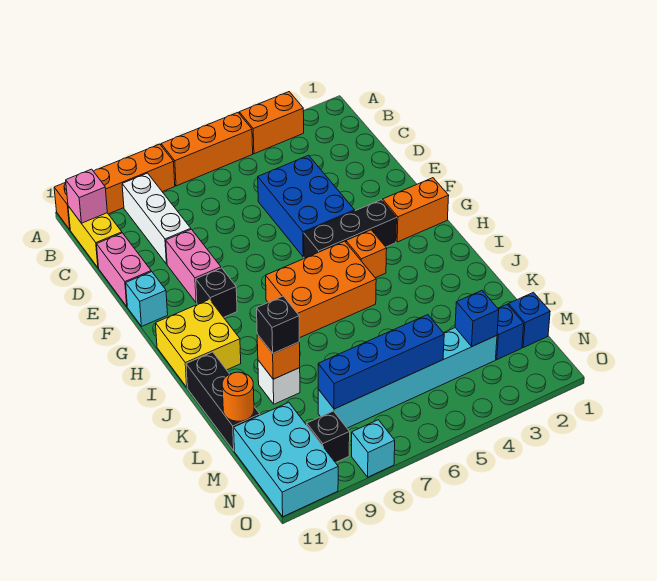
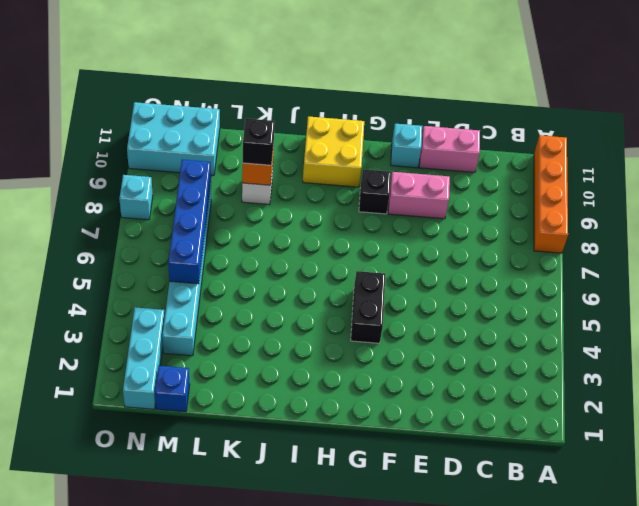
black brick G4:G5 level 1 -> black brick G3:G5 level 1
cyan brick N1:N3 level 1 -> none
none -> orange brick A3:A4 level 1
none -> orange brick A5:A7 level 1
none -> white brick B9:D9 level 1

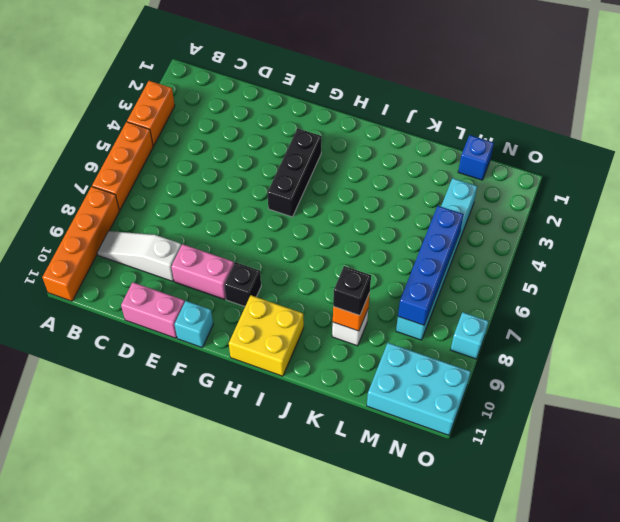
white slope B9:D9 level 1 top D -> white brick B9:D9 level 1
none -> yellow brick B11:C11 level 1
none -> blue brick D4:F5 level 1
none -> orange brick G1:G2 level 1

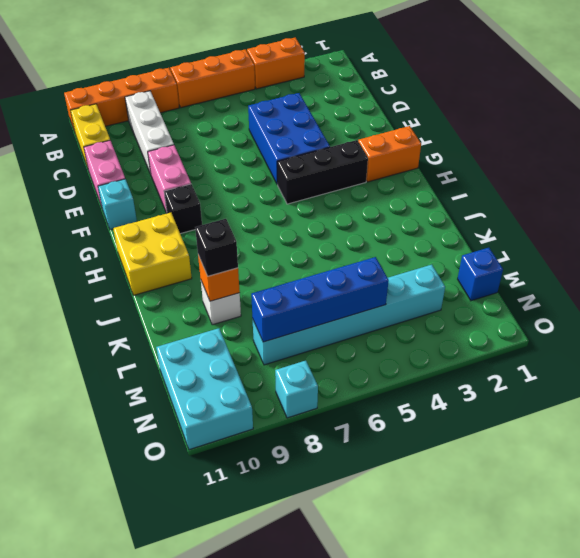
none -> orange brick H4 level 1
none -> orange brick H5:I7 level 1
none -> black brick J11:L11 level 1

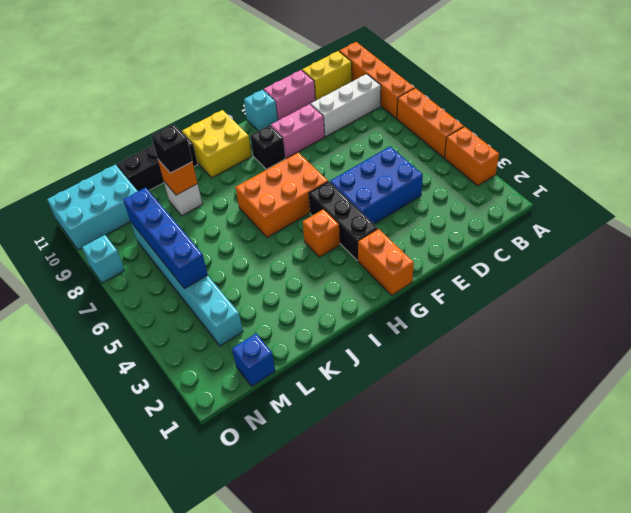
orange brick G6:I7 level 1 -> orange brick H5:I7 level 1
none -> blue brick M2 level 1
none -> black brick N9 level 1
none -> pink brick B11 level 2

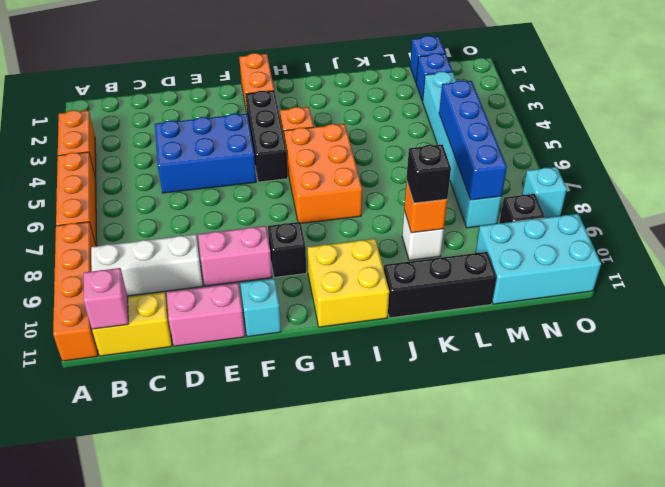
none -> orange round brick L11 level 2
none -> blue brick M3 level 2

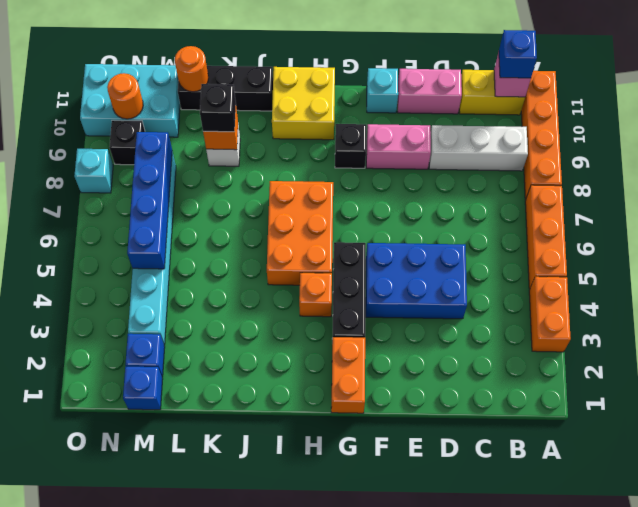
blue brick B11 level 3 -> blue brick M3 level 2
orange round brick N10 level 2 -> none

